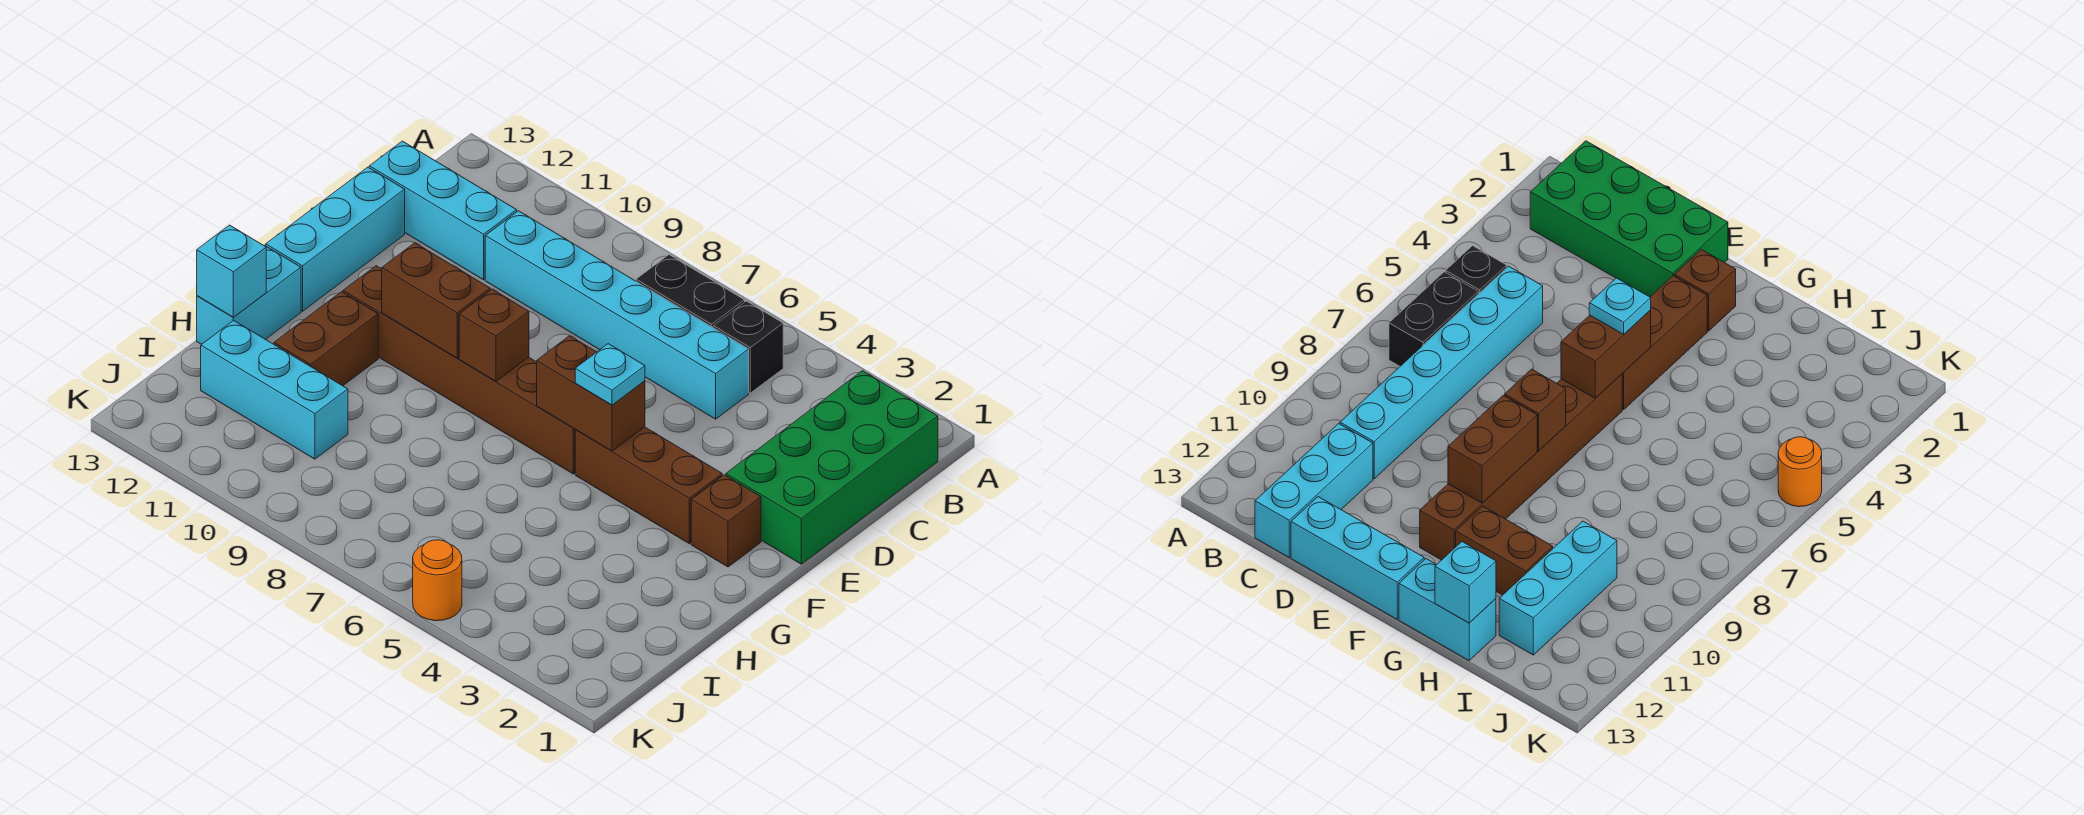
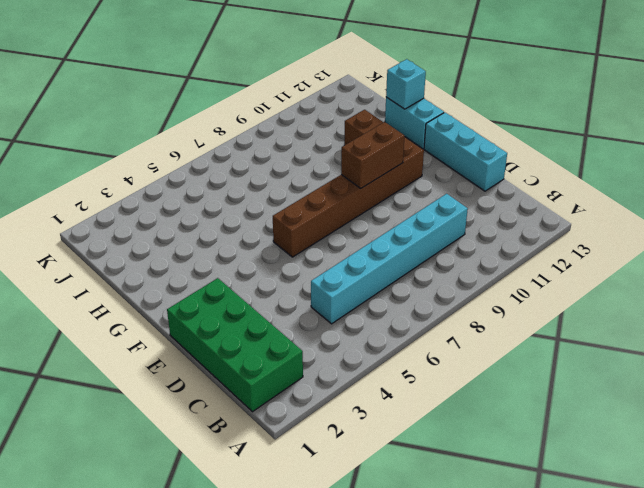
none -> black brick B5 level 1
none -> black brick B6:B7 level 1
none -> cyan brick C11:C13 level 1

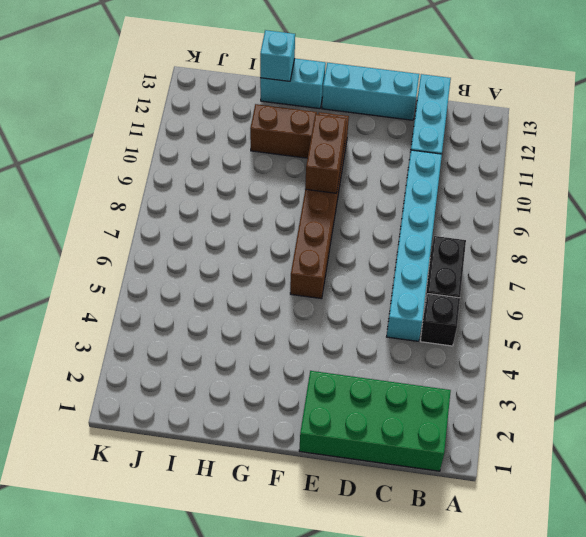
none -> brown brick F2 level 1
none -> brown brick F3:F5 level 1
none -> cyan brick I10:I12 level 1

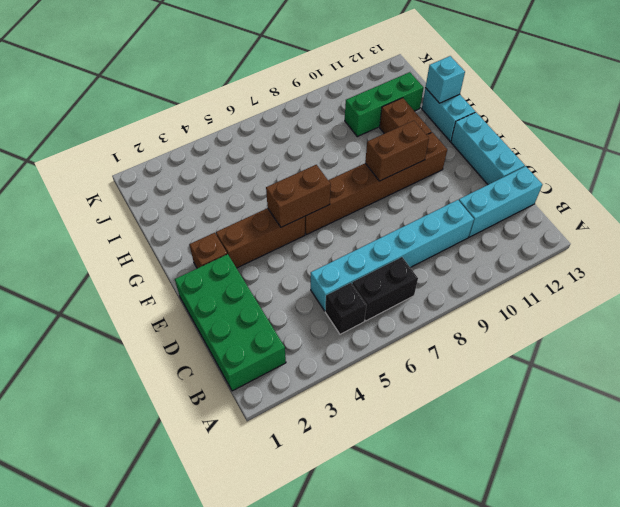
green brick I10:I12 level 1 -> cyan brick I10:I12 level 1
none -> orange round brick K5 level 1
none -> brown brick F8 level 2
none -> cyan plate F5 level 3

